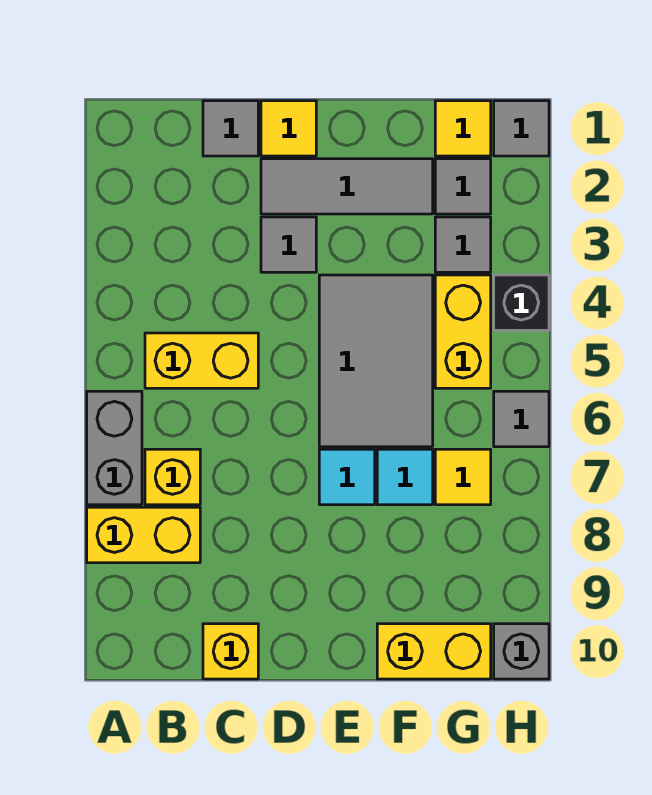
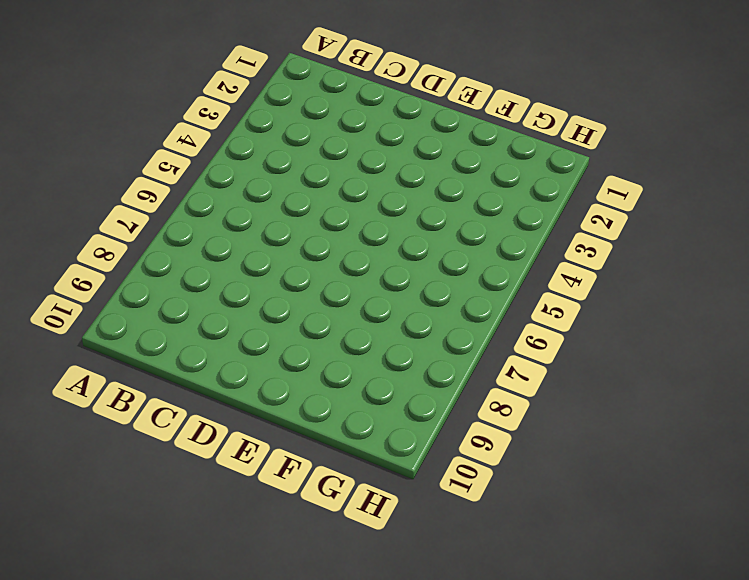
none -> grey brick A6:A7 level 1
none -> yellow brick A8:B8 level 1
none -> yellow brick B5:C5 level 1

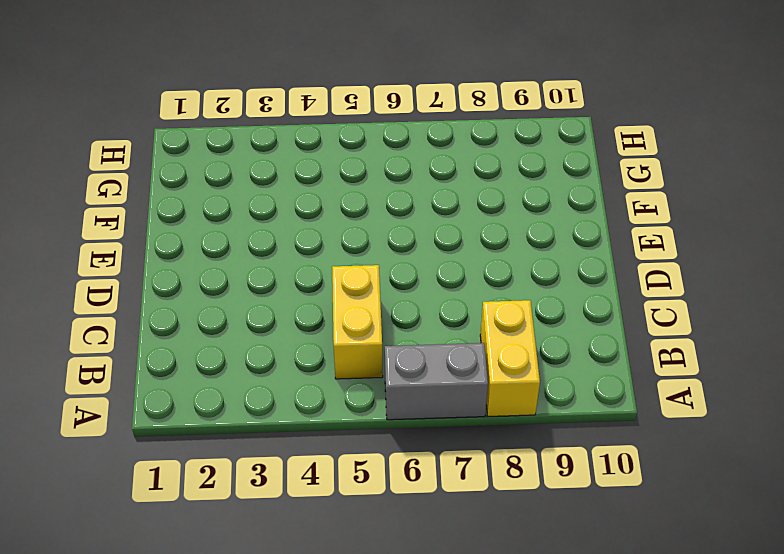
none -> yellow brick B7 level 1
none -> grey tile C1 level 1
none -> yellow brick C10 level 1

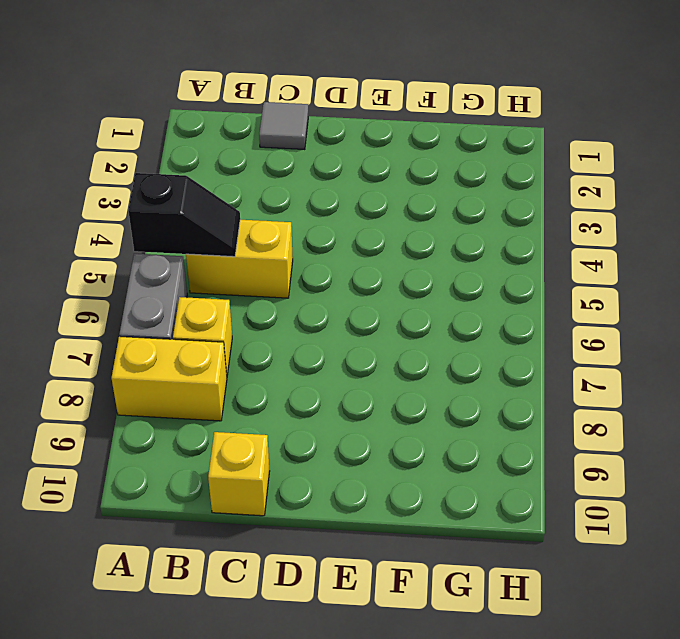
black slope A5:B5 level 2 top A -> none
none -> yellow tile D1 level 1
none -> grey tile D2:F2 level 1
none -> grey tile D3 level 1

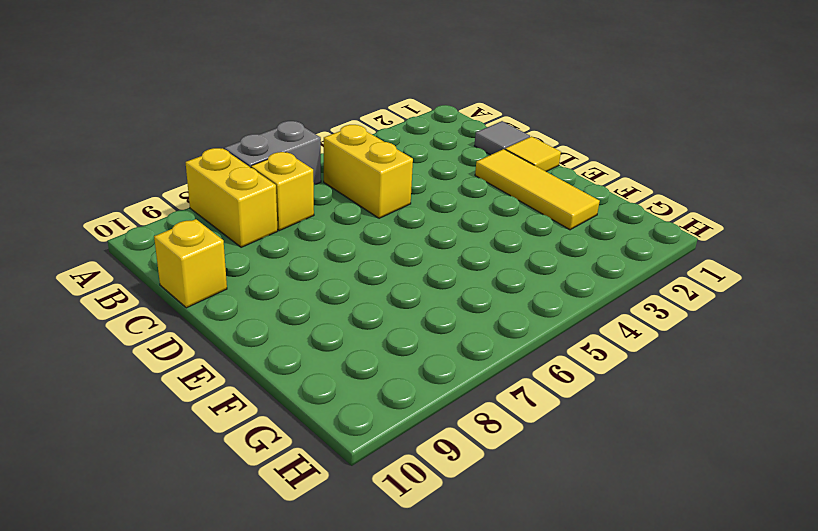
yellow tile D2:F2 level 1 -> grey tile D2:F2 level 1
none -> grey tile D3 level 1
none -> grey tile E4:F6 level 1
none -> cyan tile E7 level 1

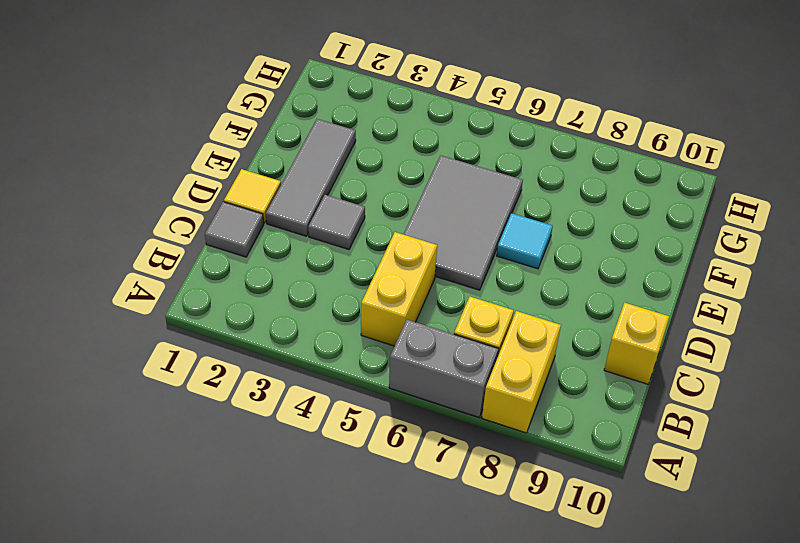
grey tile D5:F6 level 1 -> grey tile E4:F6 level 1
none -> cyan tile F7 level 1
none -> yellow brick F10:G10 level 1
none -> yellow tile G1 level 1

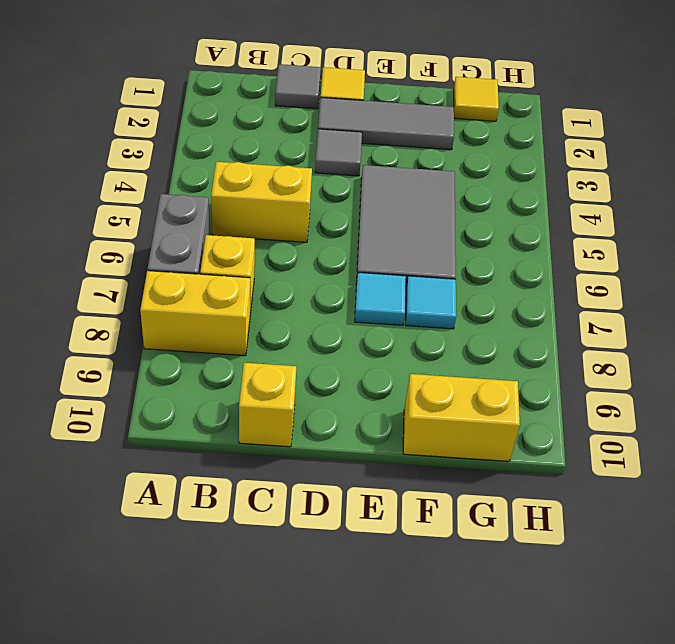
none -> grey tile G2 level 1
none -> grey tile G3 level 1
none -> yellow brick G4:G5 level 1

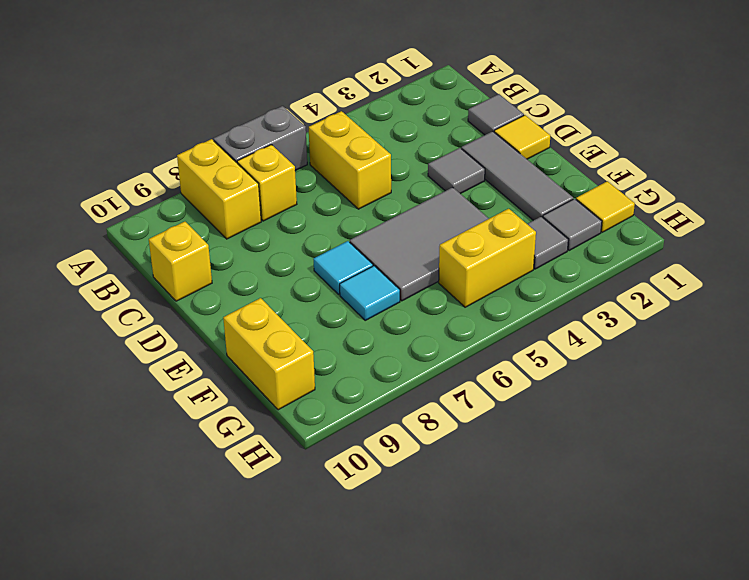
none -> yellow tile G7 level 1
none -> grey tile H1 level 1
none -> black brick H4 level 1

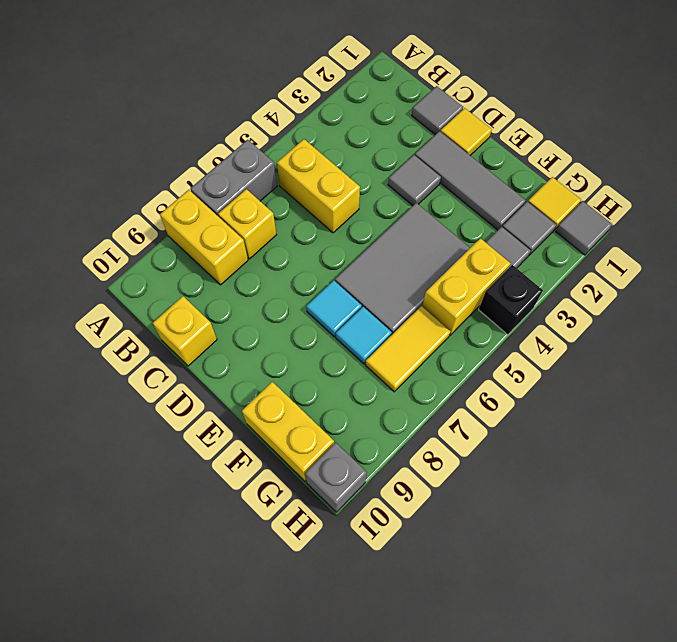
yellow tile G6:G7 level 1 -> yellow tile G7 level 1
none -> grey tile H6 level 1

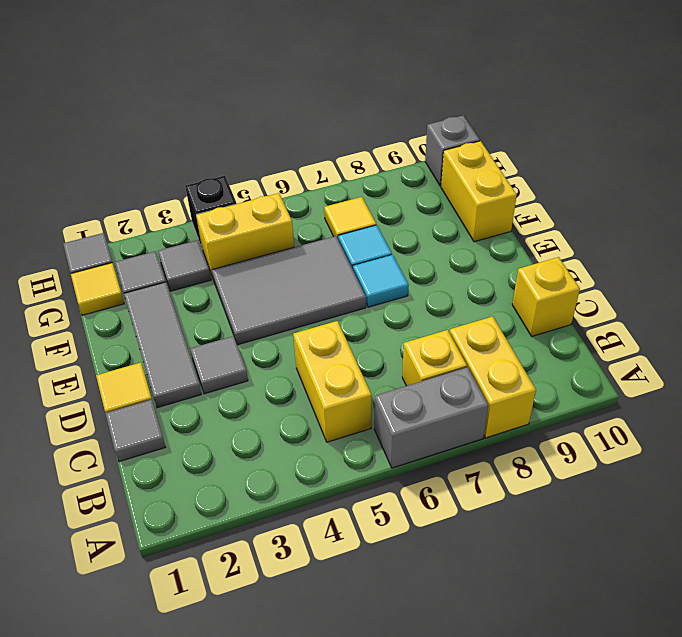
none -> grey tile H6 level 1

